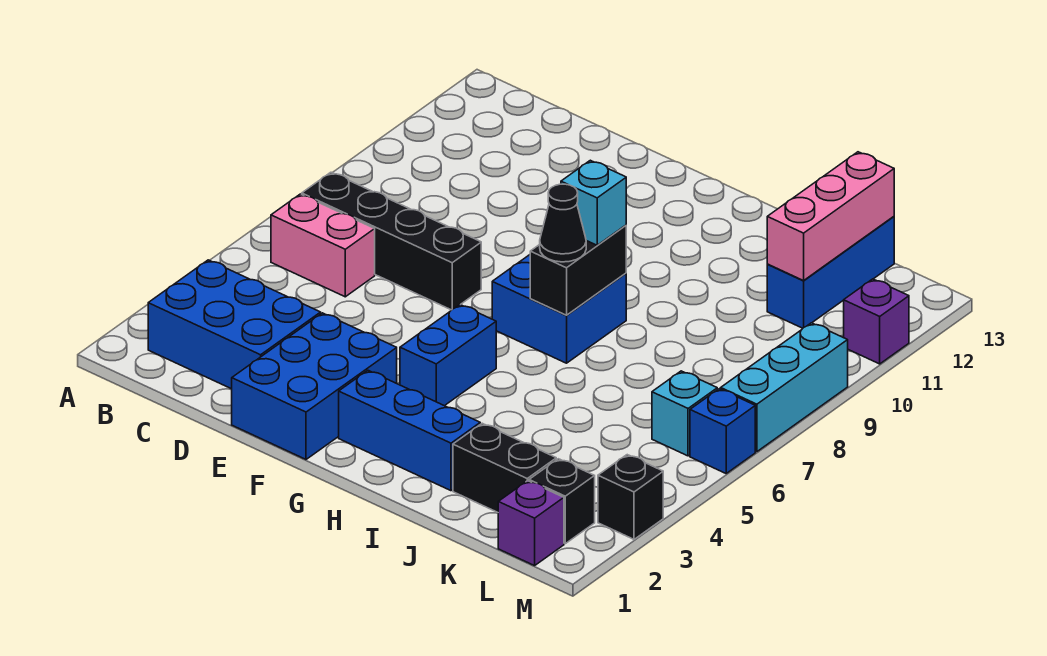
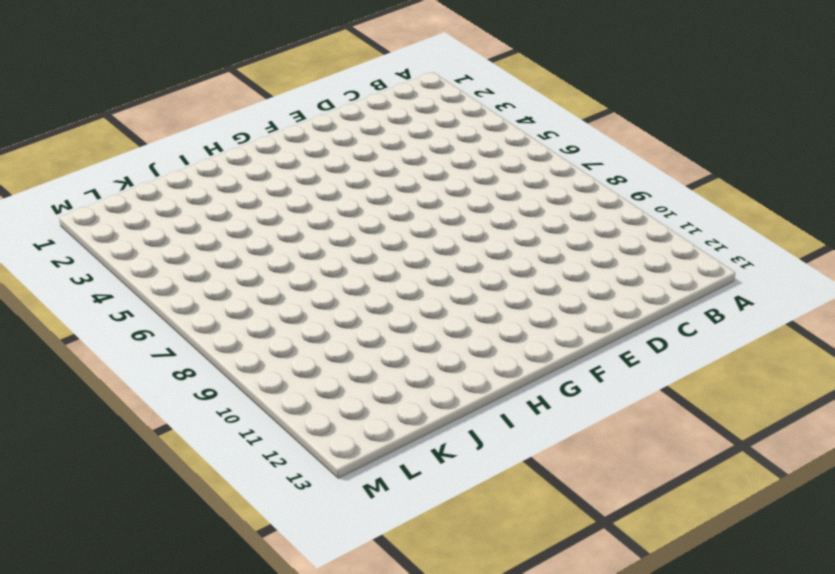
none -> blue brick B2:D3 level 1
none -> pink brick B6:C6 level 1
none -> black brick B7:E7 level 1

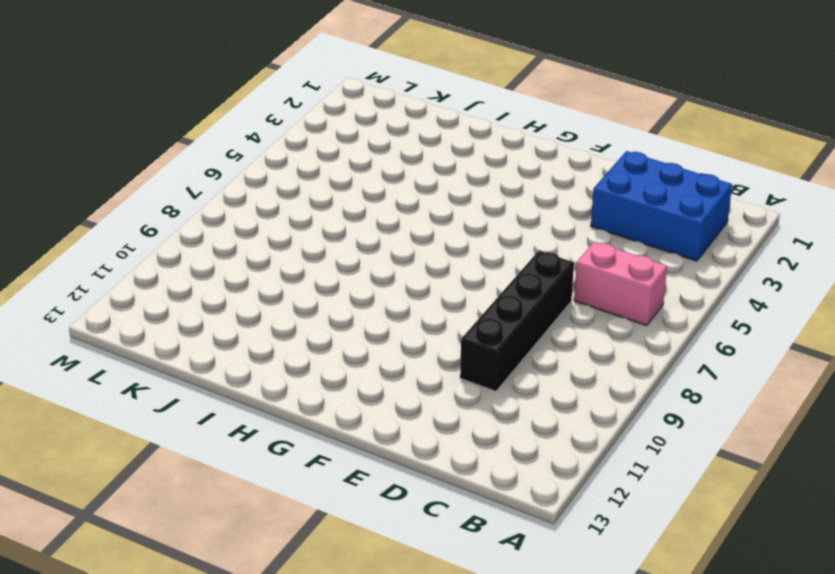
black brick D7:D10 level 1 -> black brick B7:E7 level 1
none -> blue brick E1:F3 level 1
none -> blue brick G2:I2 level 1
none -> blue brick G4:G5 level 1

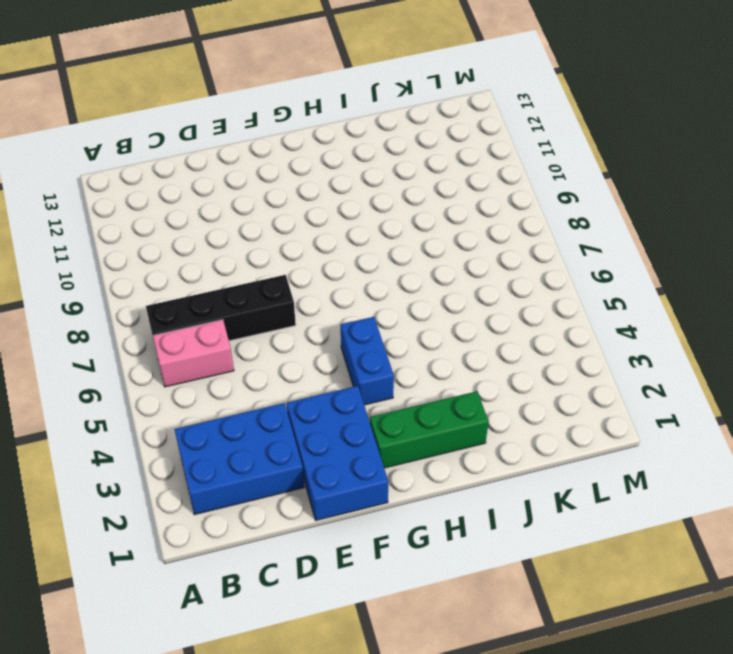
green brick G2:I2 level 1 -> blue brick G2:I2 level 1
none -> blue brick G7:H8 level 1
none -> black brick J2:K2 level 1
none -> blue brick K11:K13 level 1

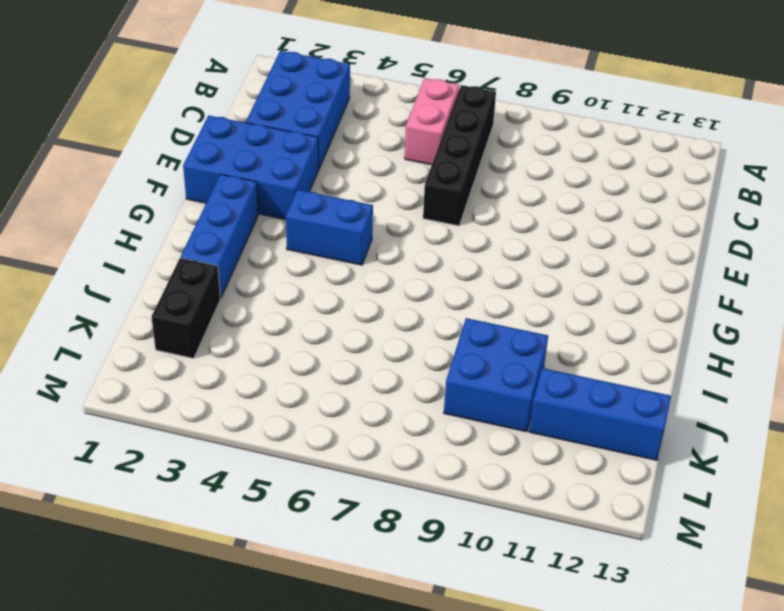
blue brick J9:K10 level 1 -> blue brick G7:H8 level 1
none -> purple brick L1 level 1
none -> black brick L2 level 1
none -> cyan brick L6 level 1

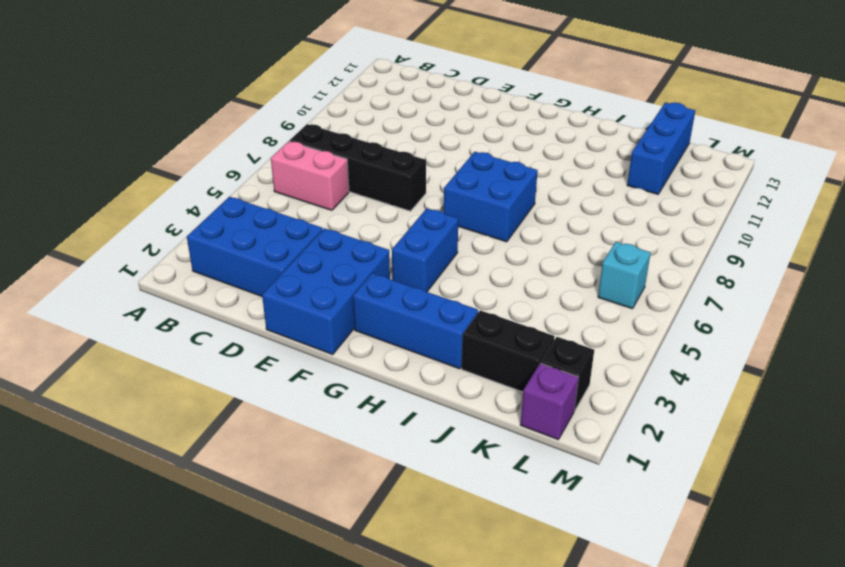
none -> black brick M3 level 1
none -> blue brick M6 level 1
none -> cyan brick M7:M9 level 1

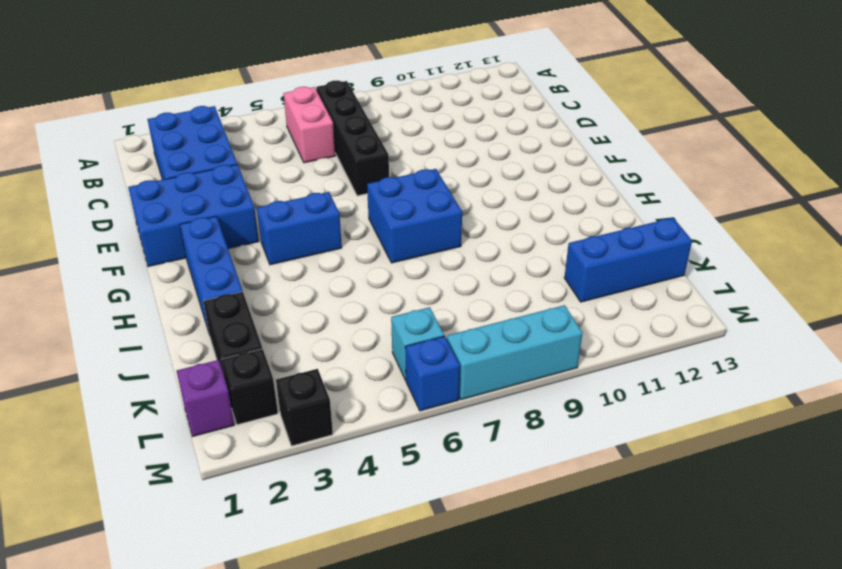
none -> purple brick M11 level 1
none -> black brick H7:H8 level 2
none -> pink brick K11:K13 level 2

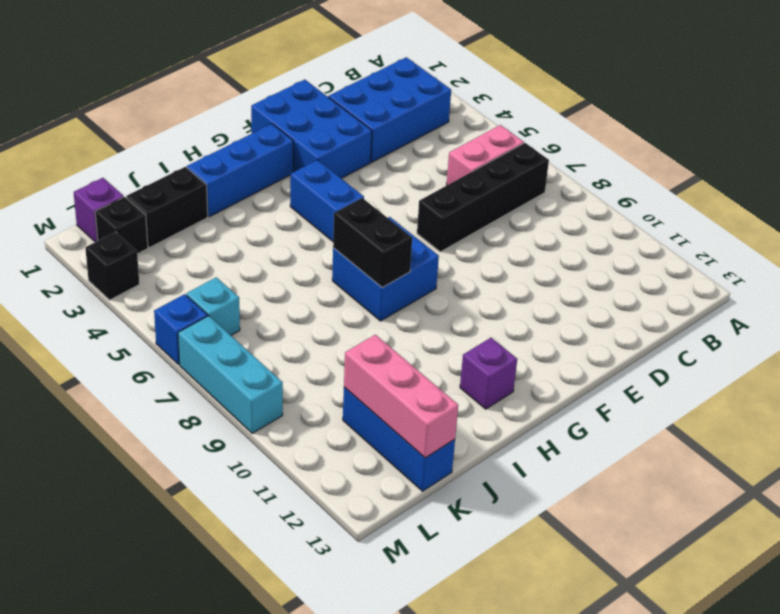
purple brick H12 level 1 -> purple brick M11 level 1
none -> black cone H7 level 3
none -> cyan brick H8 level 3

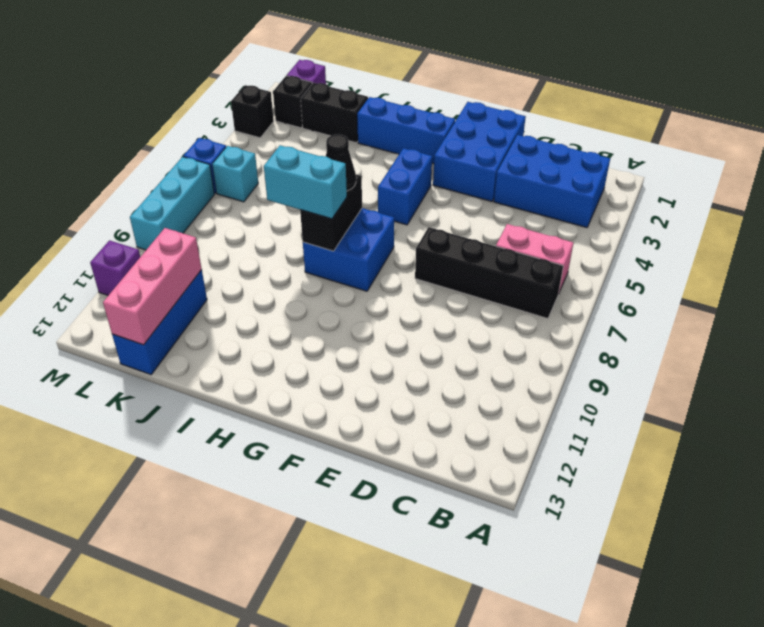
cyan brick H8:I8 level 3 -> cyan brick H8 level 3

